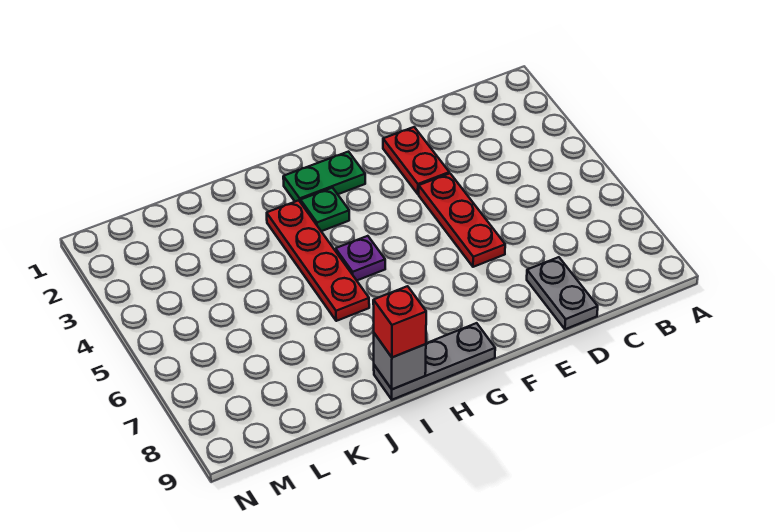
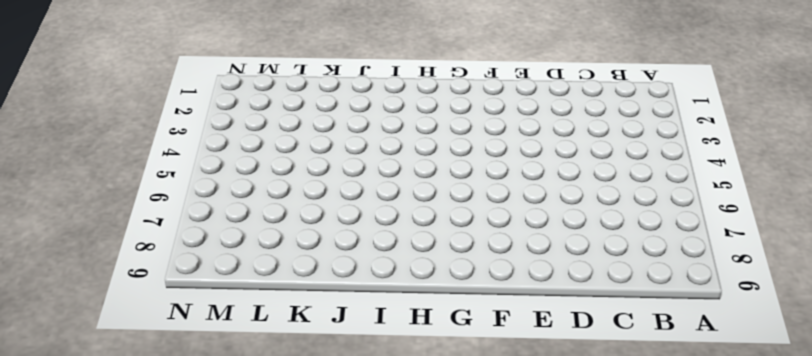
none -> grey plate D8:D9 level 1
none -> red plate E2:E3 level 1

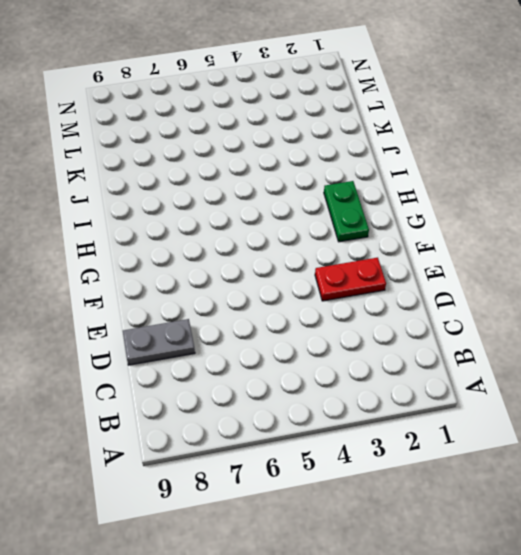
none -> red plate E4:E6 level 1
none -> grey plate G9:I9 level 1

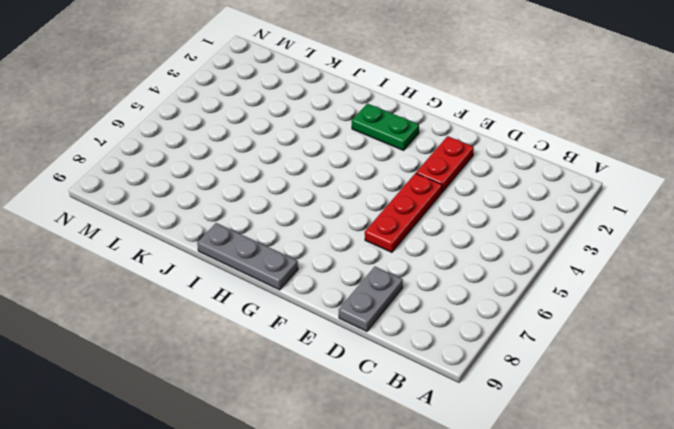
none -> green plate H3 level 1
none -> purple plate H5 level 1

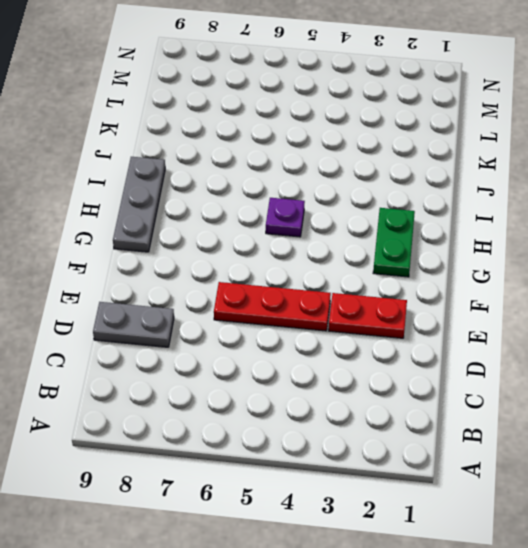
none -> green plate H3 level 1
none -> red plate I3:I6 level 1

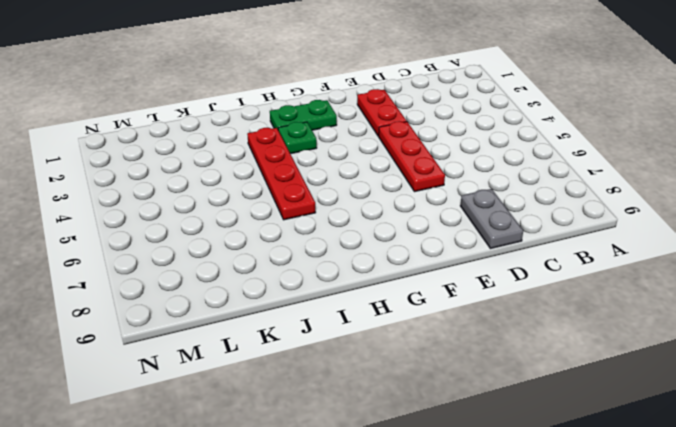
none -> grey plate G9:I9 level 1
none -> purple plate H5 level 1

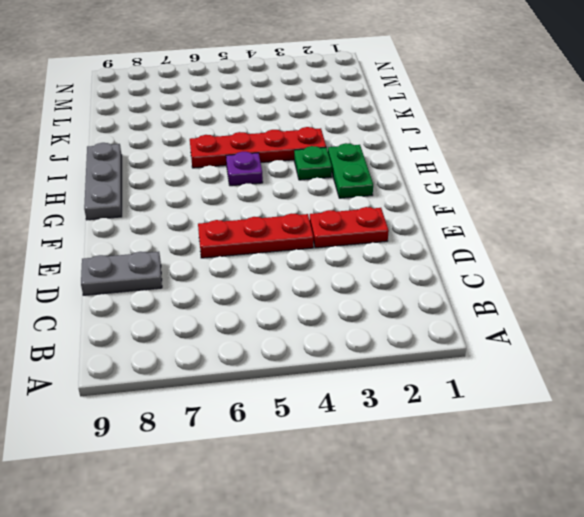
none -> grey brick I9 level 2
none -> red brick I9 level 3

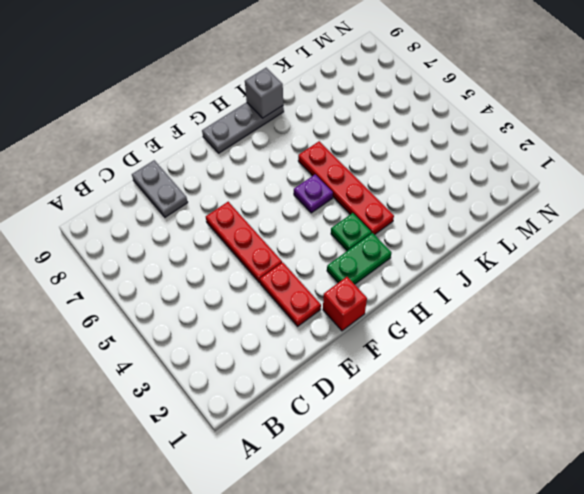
red brick F1 level 1 -> red brick I9 level 3

